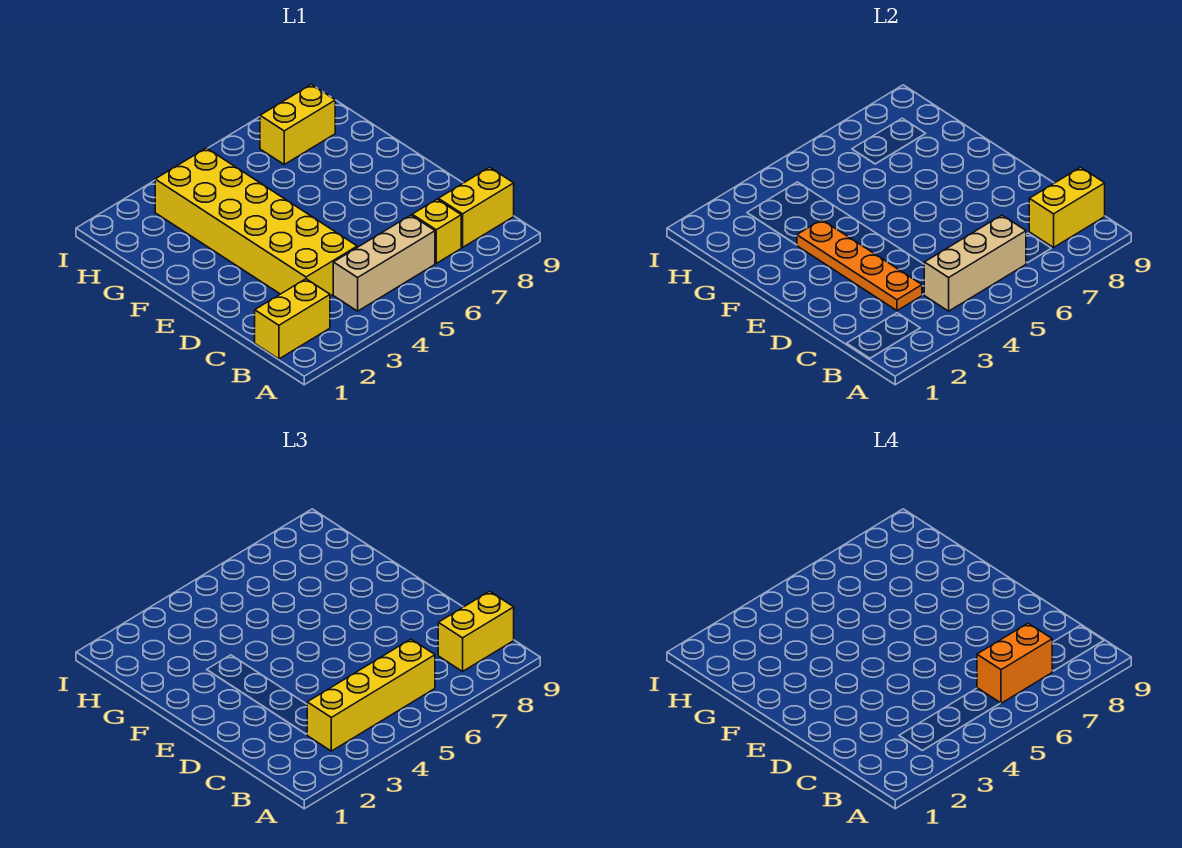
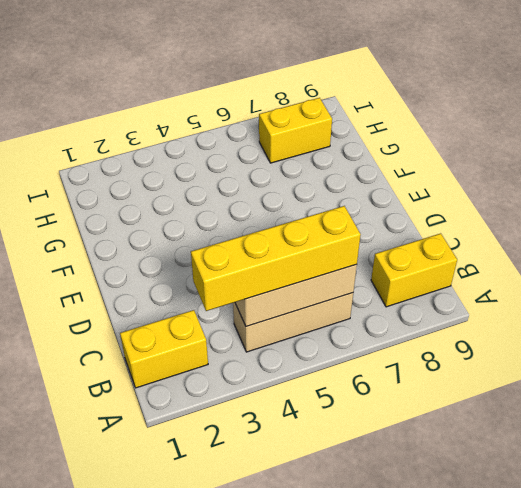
none -> yellow brick B7 level 1
none -> yellow brick C3:H4 level 1
none -> yellow brick B8:B9 level 2

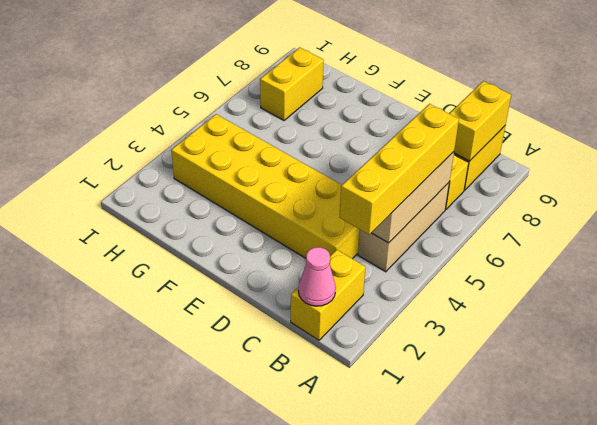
pink cone B1 level 2 -> none
none -> orange plate C3:F3 level 2
none -> yellow brick B8:B9 level 3
none -> orange brick B6:B7 level 4

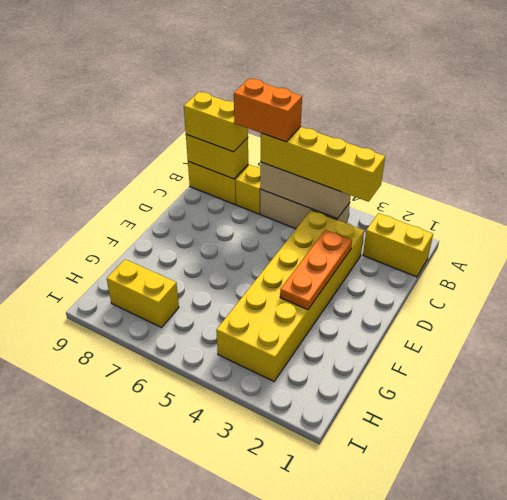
orange plate D3:F3 level 2 -> orange plate C3:F3 level 2

